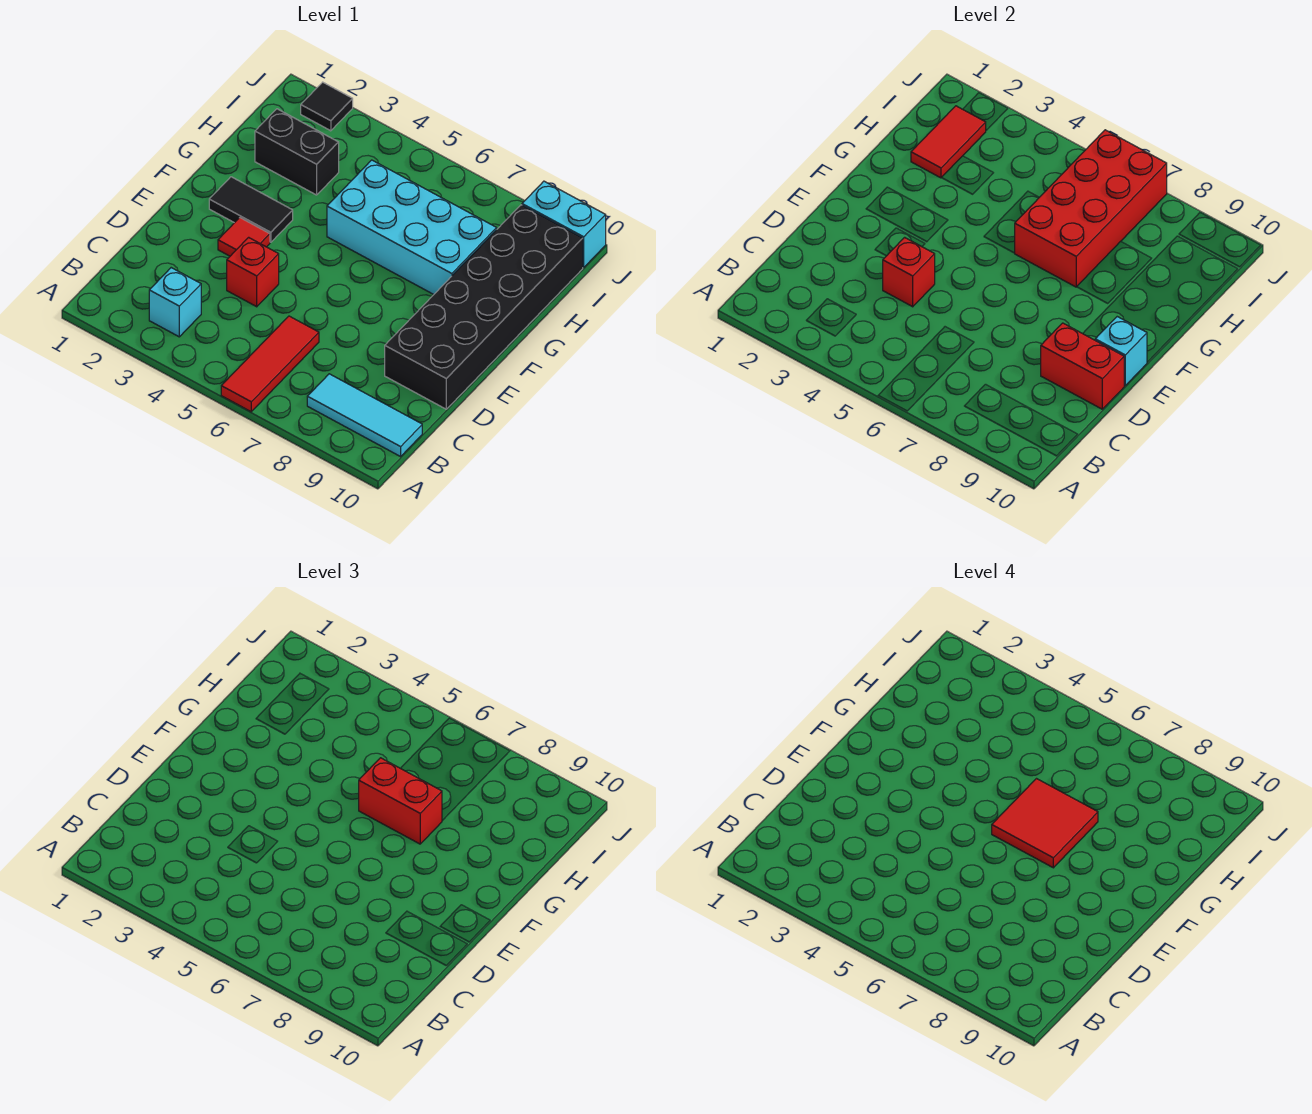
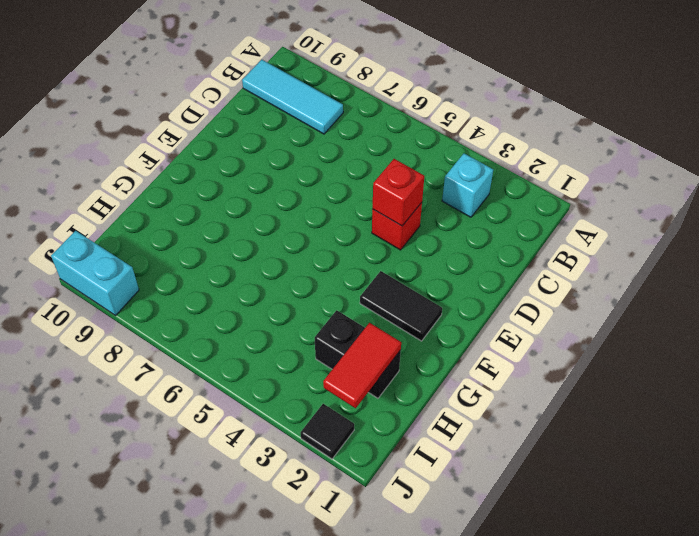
none -> red tile A6:C6 level 1
none -> black brick D9:I10 level 1
none -> red tile E3 level 1

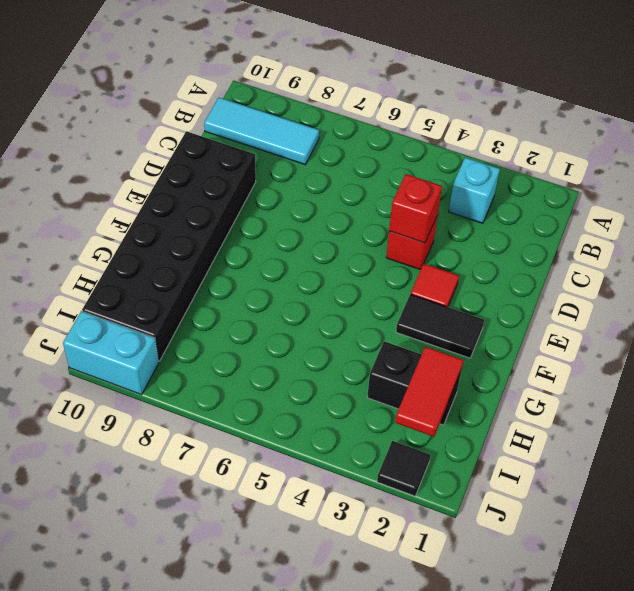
none -> red tile A6:C6 level 1
none -> cyan brick G5:H8 level 1
none -> red brick D9:D10 level 2

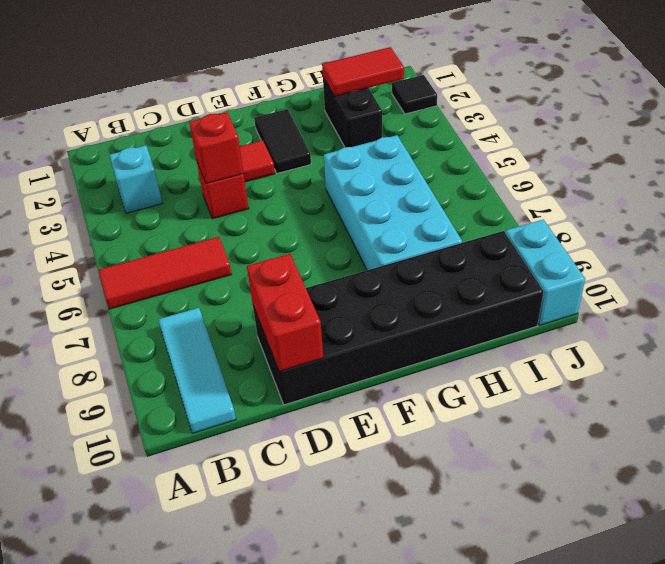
none -> cyan brick E10 level 2
none -> red brick G6:J7 level 2
none -> red brick G6:G7 level 3

